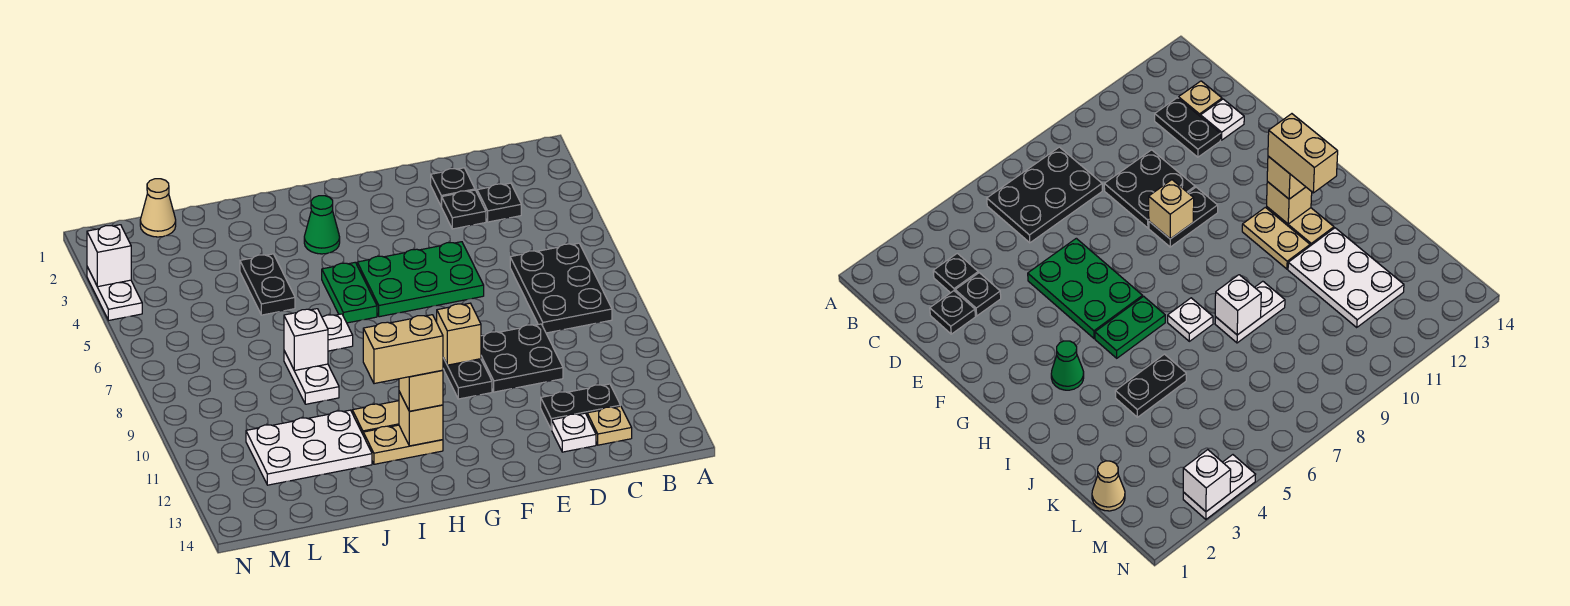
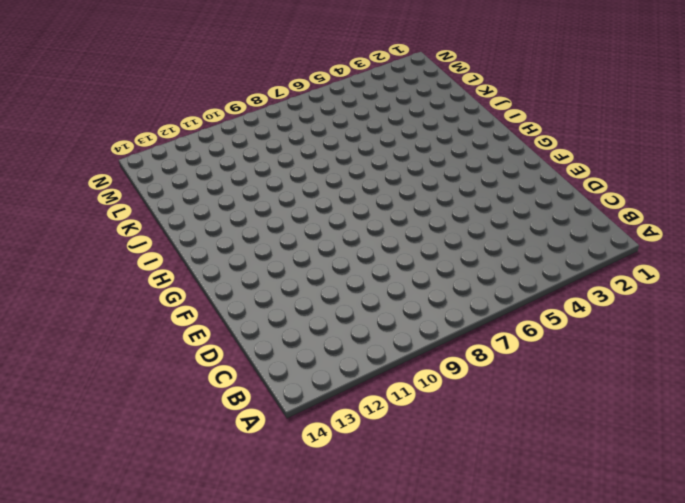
none -> black plate B6:C8 level 1
none -> black plate C3 level 1
none -> black plate C12:D12 level 1

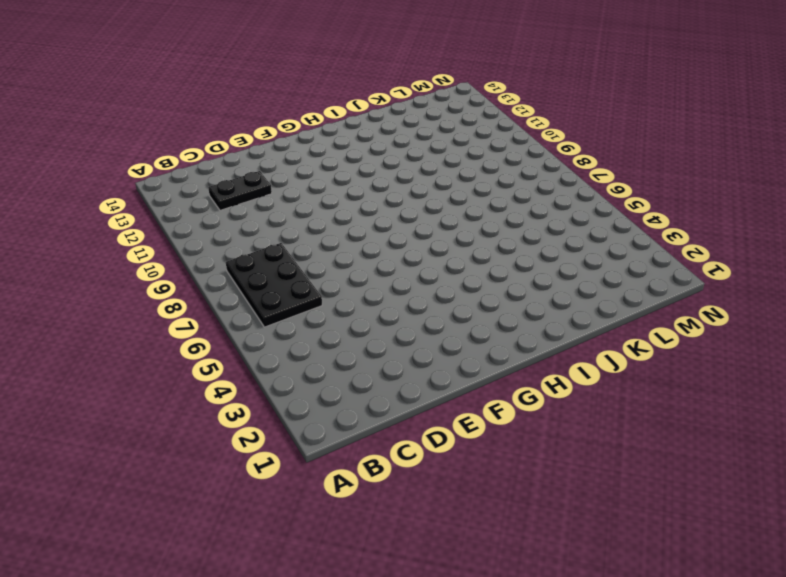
none -> black plate C3 level 1
none -> tan plate C13 level 1
none -> black plate D2 level 1

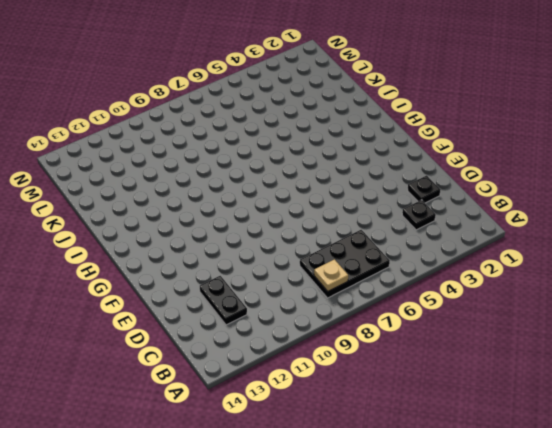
tan plate B8 level 2 -> tan plate C13 level 1
none -> black plate D3 level 1
none -> black plate D9:E10 level 1
none -> white plate D13 level 1

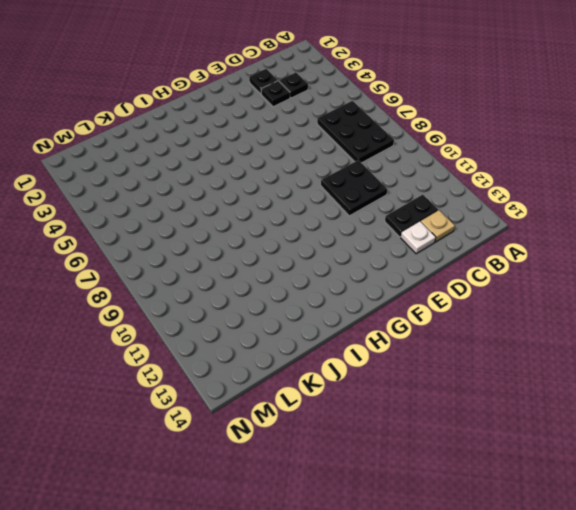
none -> green plate E5:G6 level 1
none -> black plate F9:F10 level 1
none -> green cone H3 level 1

